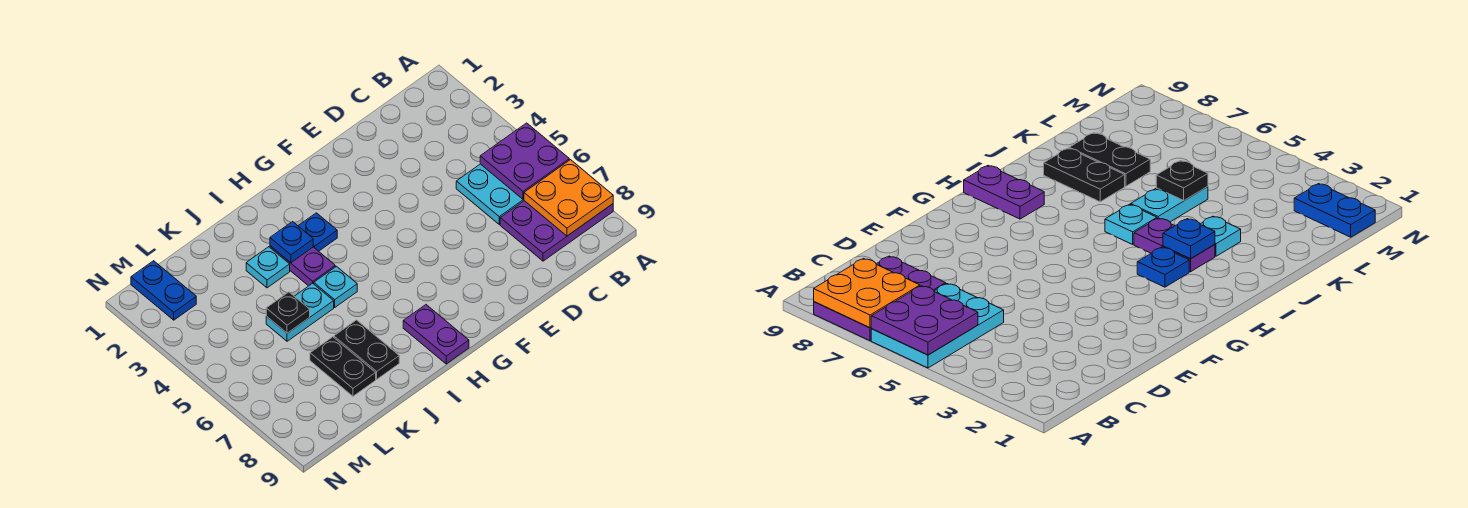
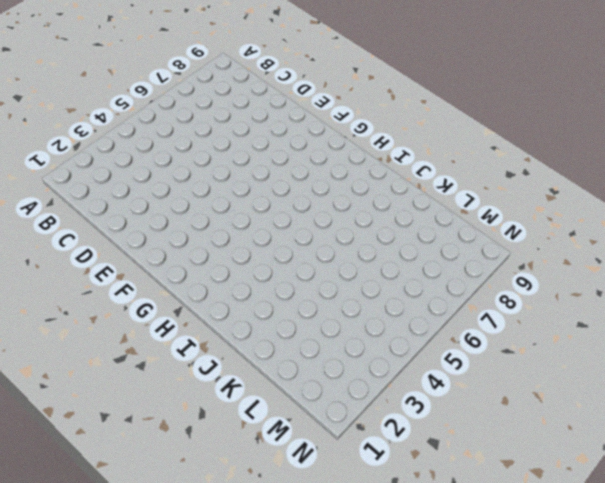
none -> cyan plate A5:C6 level 1
none -> purple plate A7:C8 level 1
none -> blue plate H3 level 1

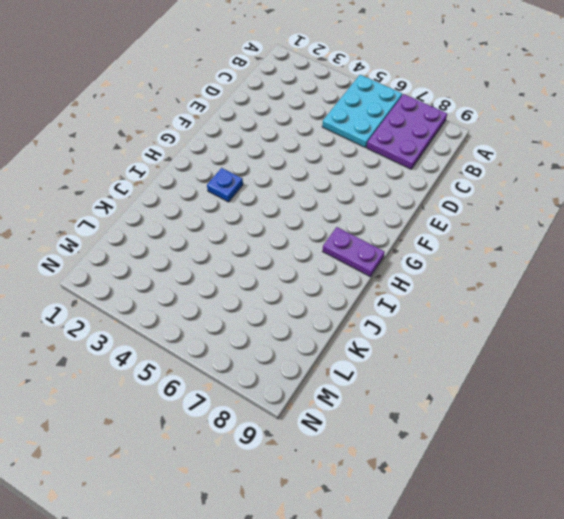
none -> purple plate I3:I4 level 1
none -> cyan plate I5 level 1
none -> cyan plate J3 level 1

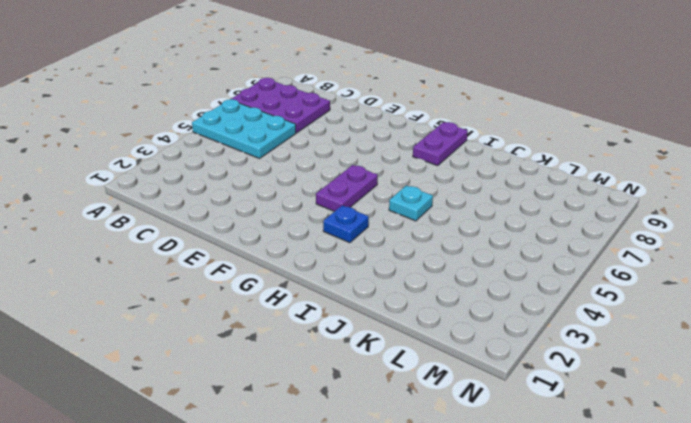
purple plate G4:G5 level 1 -> purple plate I3:I4 level 1
none -> cyan plate J3 level 1
none -> cyan plate J5:K5 level 1
none -> black plate J7:J8 level 1

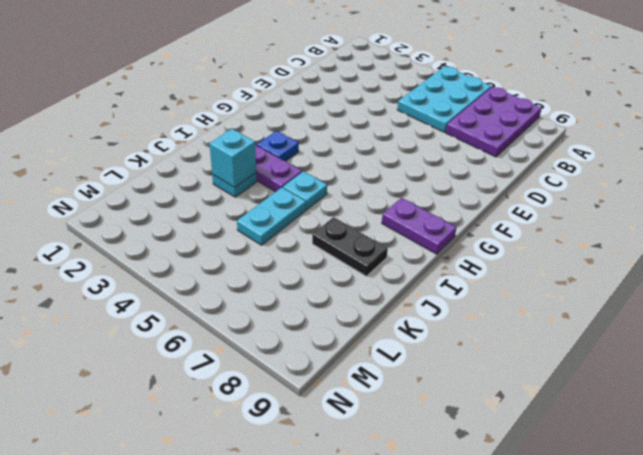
cyan brick J3 level 2 -> none
none -> black plate K7:K8 level 1
none -> blue plate M1:M2 level 1
none -> purple plate A5:B6 level 2

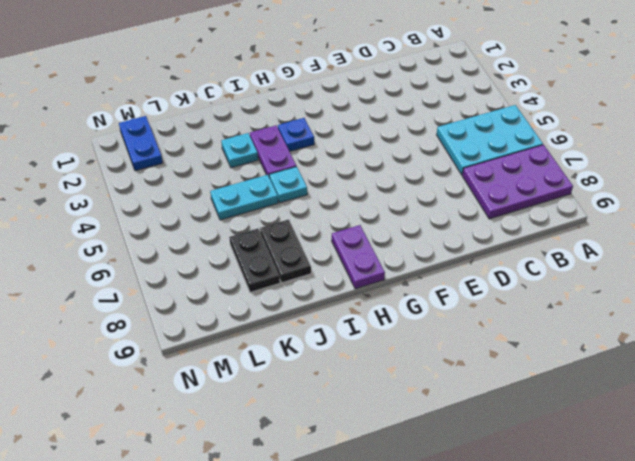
none -> purple plate A5:B6 level 2
none -> orange plate A7:B8 level 2
none -> blue plate I3 level 2

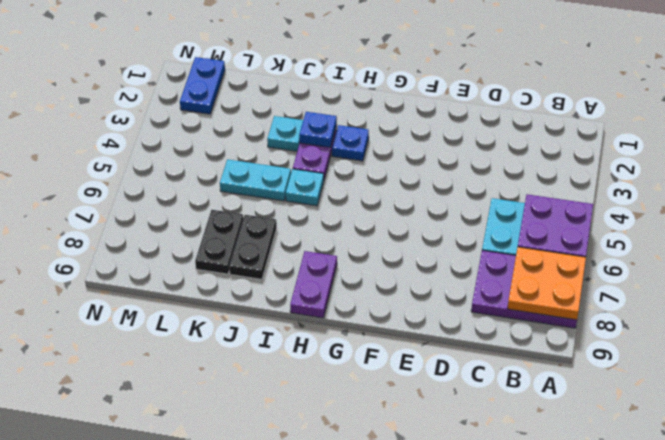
none -> black plate K5 level 2

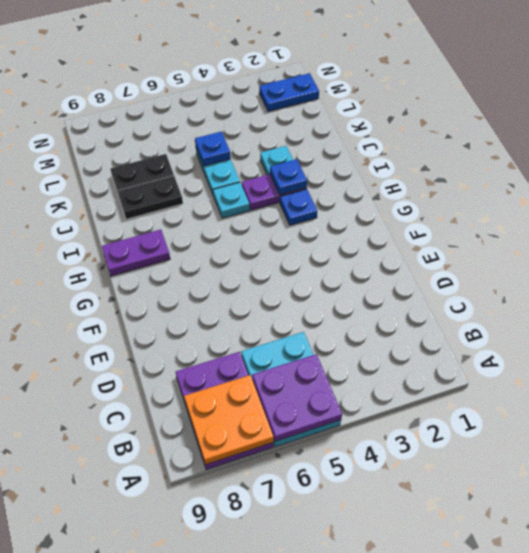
blue plate K5 level 2 -> black plate K5 level 2

